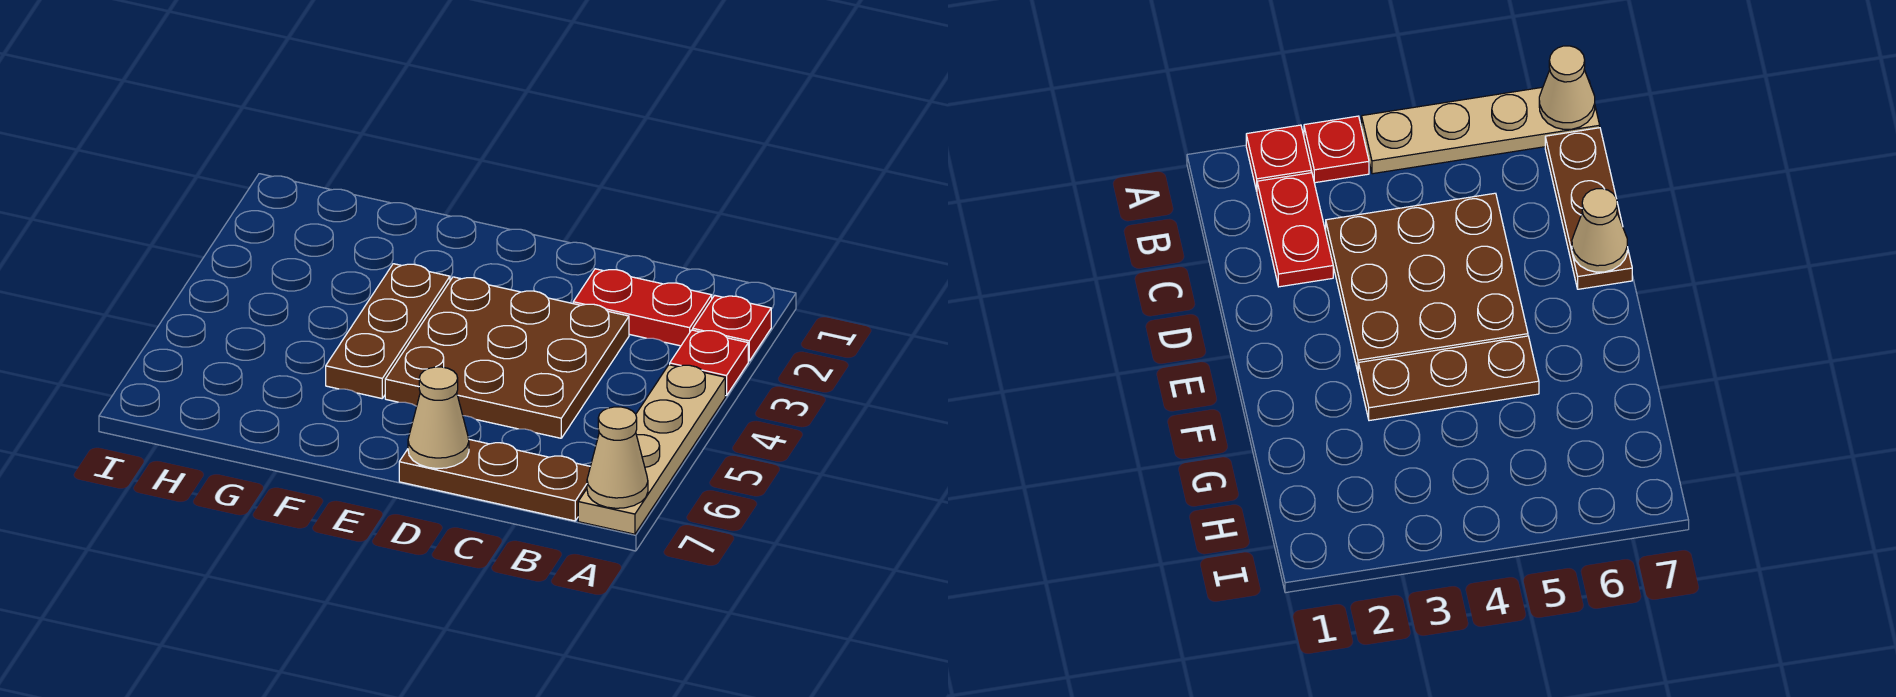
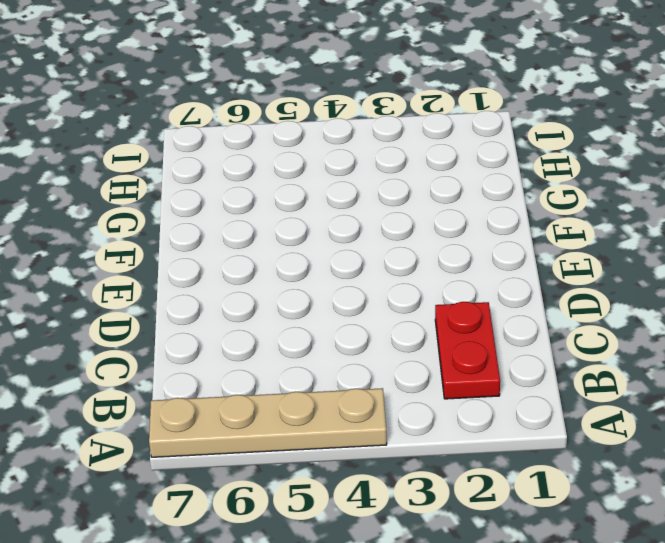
none -> red plate A2 level 1
none -> red plate A3 level 1

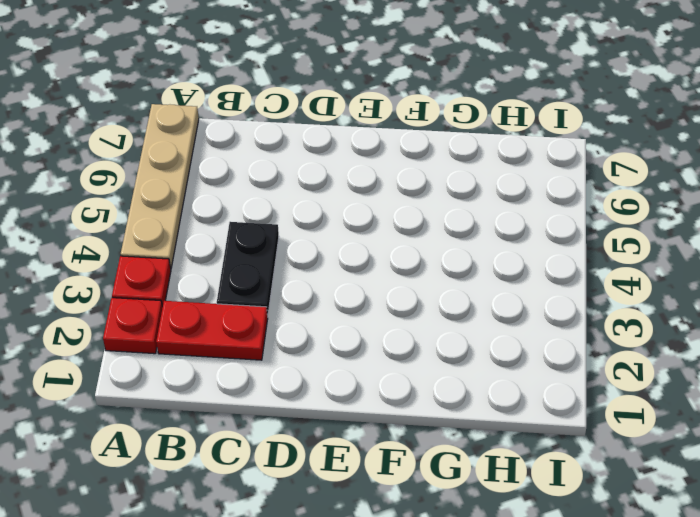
black plate C3:C4 level 1 -> brown plate C3:E5 level 1
none -> brown plate B7:D7 level 1
none -> brown plate F3:F5 level 1

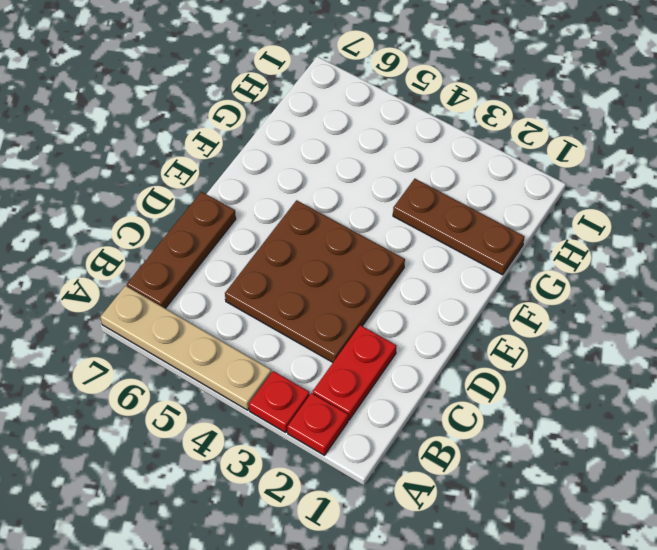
brown plate G1:G3 level 1 -> brown plate F3:F5 level 1
none -> tan cone A7 level 2
none -> tan cone D7 level 2

